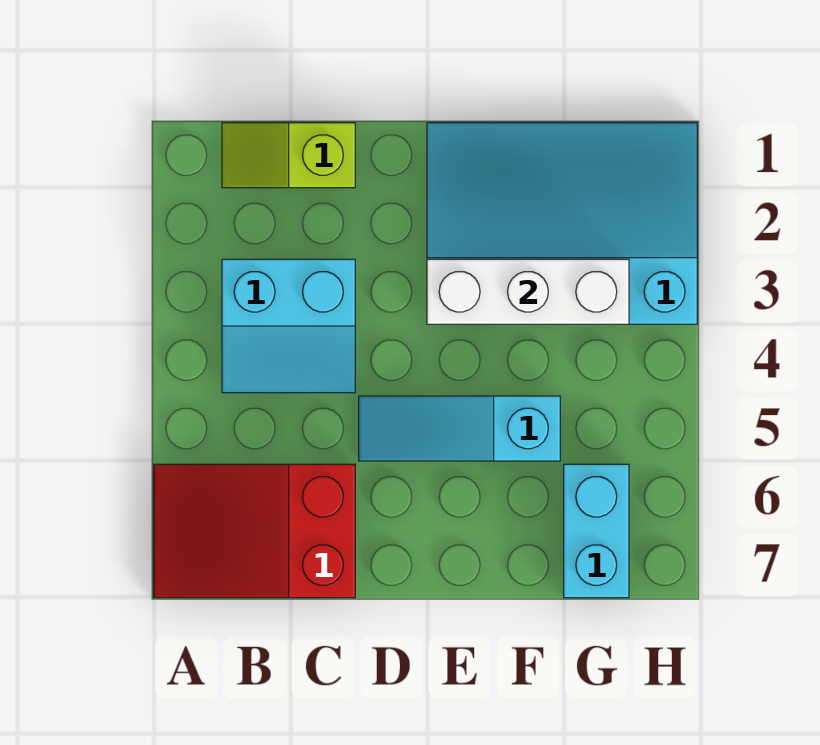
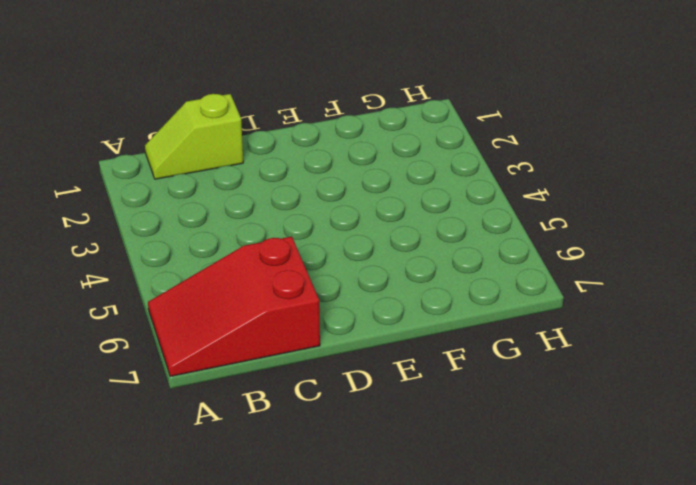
none -> cyan slope B3:C4 level 1 top 3
none -> cyan slope D5:F5 level 1 top F

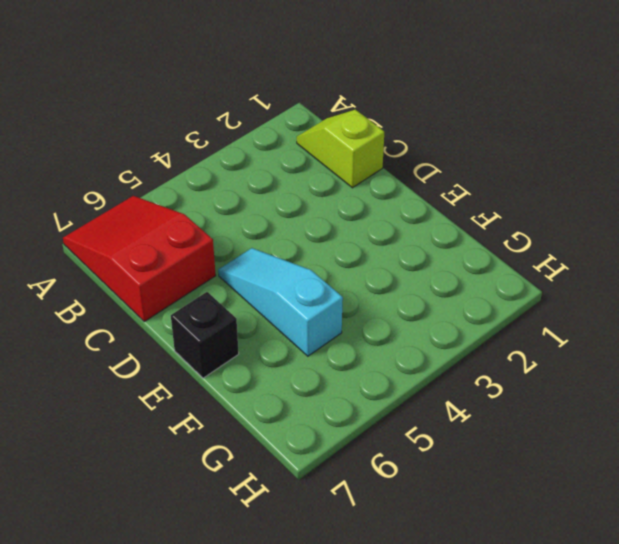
black brick E7 level 1 -> none
none -> cyan slope B3:C4 level 1 top 3
none -> cyan slope E1:H3 level 1 top 3

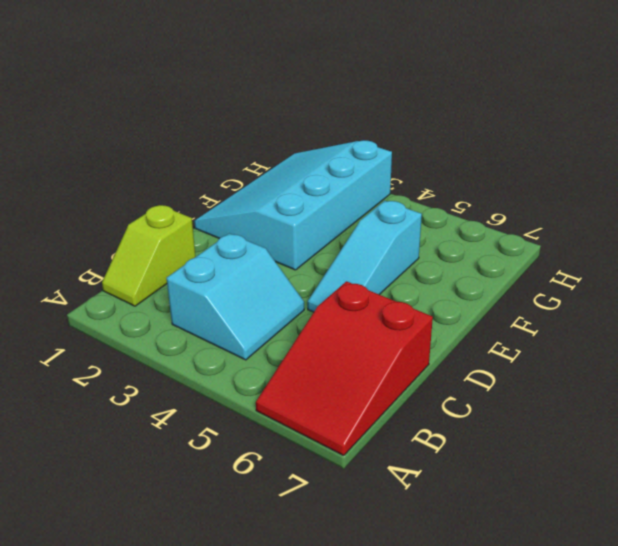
none -> cyan brick G6:G7 level 1
none -> white brick E3:G3 level 2

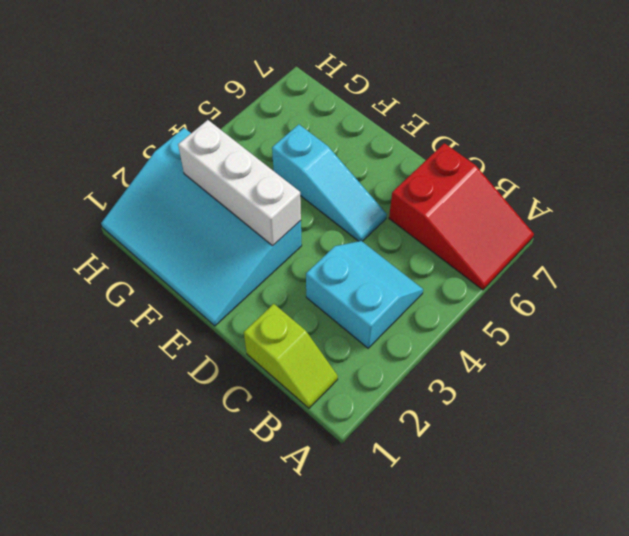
none -> cyan brick G6:G7 level 1

